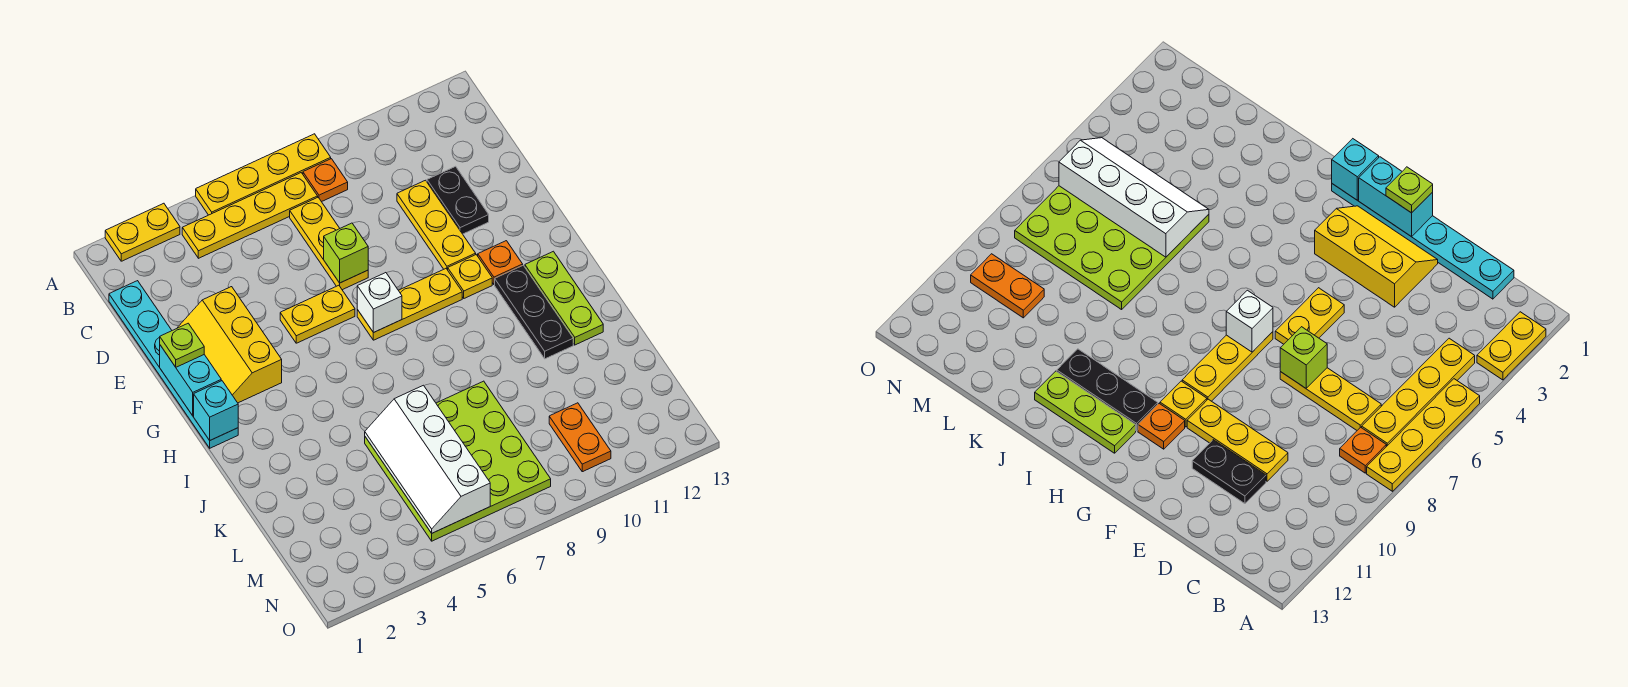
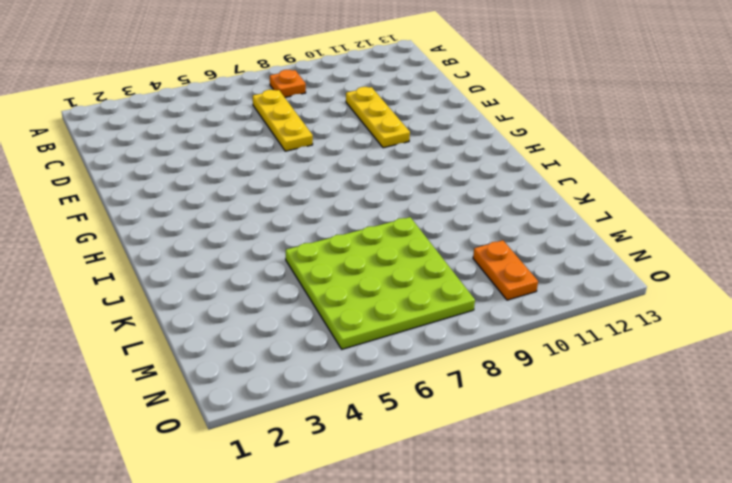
none -> yellow plate A2:A3 level 1
none -> yellow plate A5:A8 level 1
none -> yellow plate B4:B7 level 1

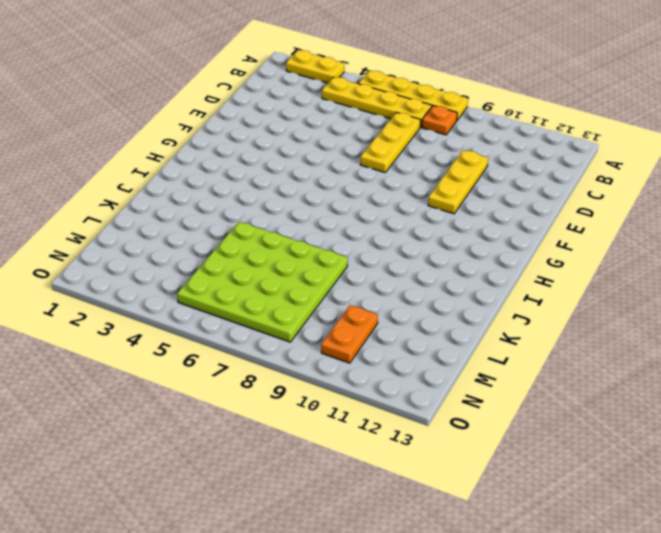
none -> cyan plate C1:H1 level 1
none -> black plate D11:E11 level 1
none -> yellow slope E2:G3 level 1 top 3

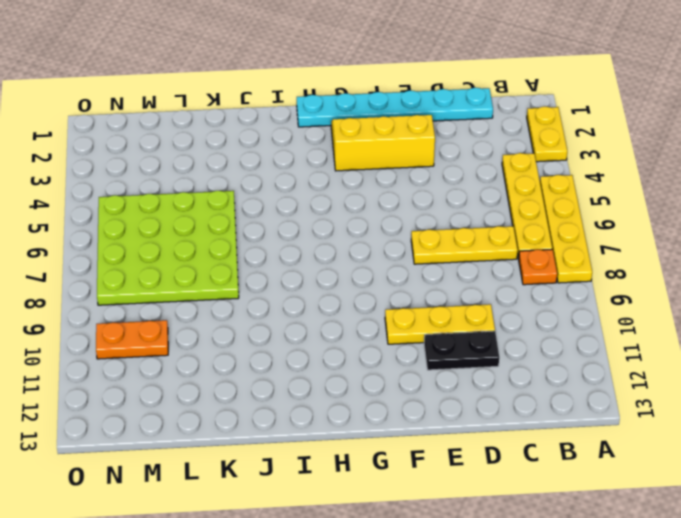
none -> yellow plate F5:F6 level 1
none -> yellow plate G7:G9 level 1
none -> yellow plate G10 level 1

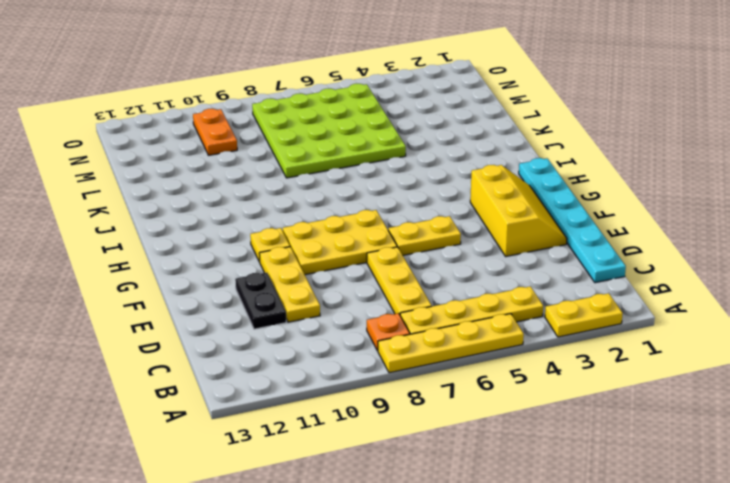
yellow plate F7:G9 level 1 -> yellow plate G7:G9 level 1
none -> orange plate G11 level 1
none -> black plate H11:J11 level 1
none -> lime plate H12:J12 level 1

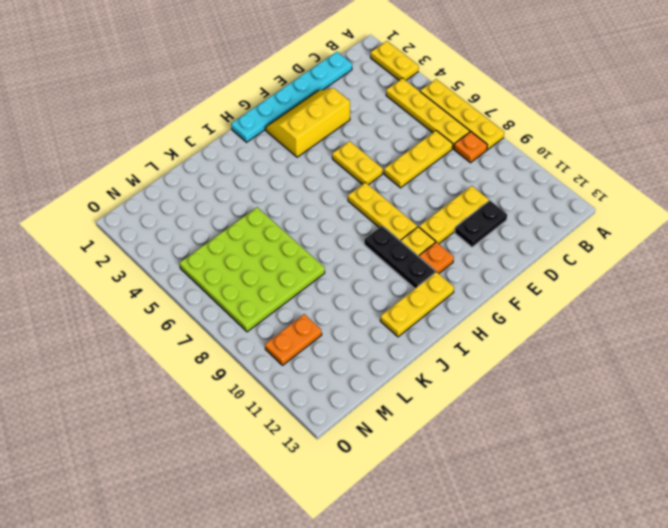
black plate H9:H11 level 1 -> black plate H11:J11 level 1
yellow plate H12:J12 level 1 -> lime plate H12:J12 level 1
none -> lime brick E7 level 2
none -> cyan brick F1:G1 level 2
none -> white brick G7 level 2

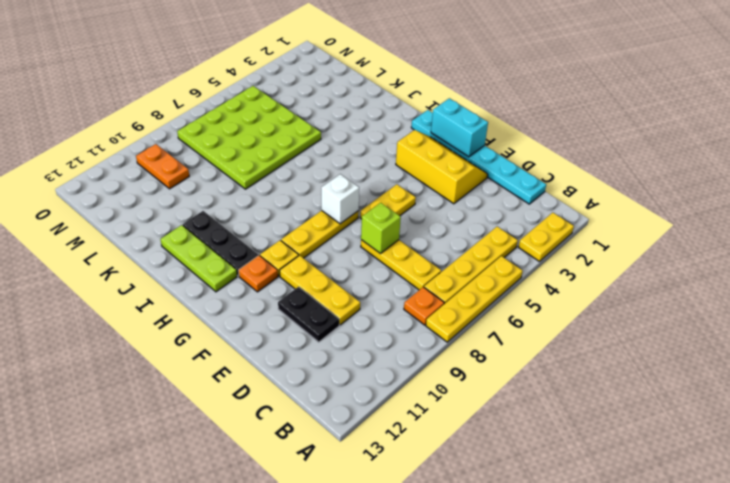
none -> cyan brick H1 level 2
none -> white slope K5:N6 level 2 top 6
none -> lime plate F1 level 3

